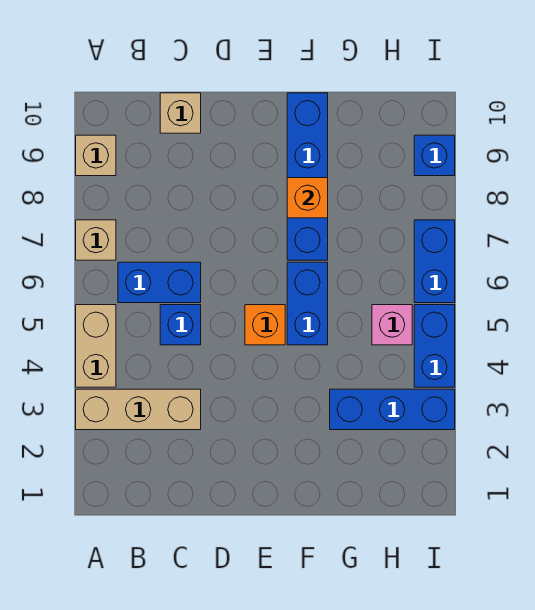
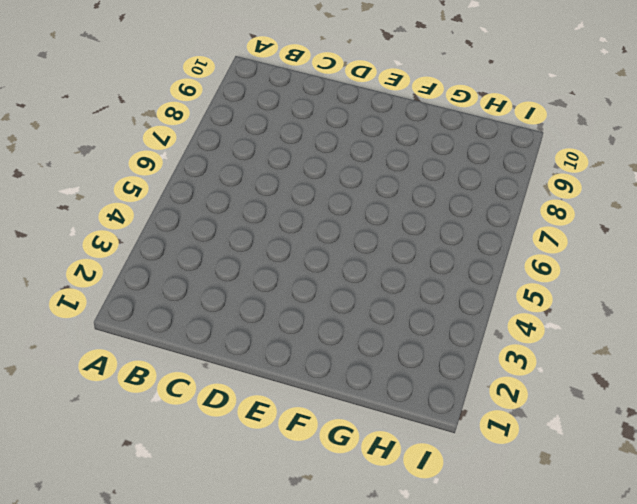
none -> tan brick A3:C3 level 1
none -> tan brick A4:A5 level 1
none -> tan brick A7 level 1

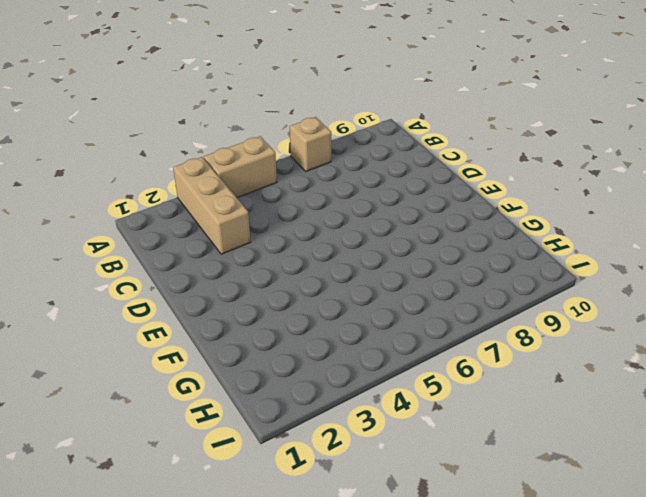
none -> tan brick A9 level 1
none -> blue brick B6:C6 level 1
none -> blue brick C5 level 1

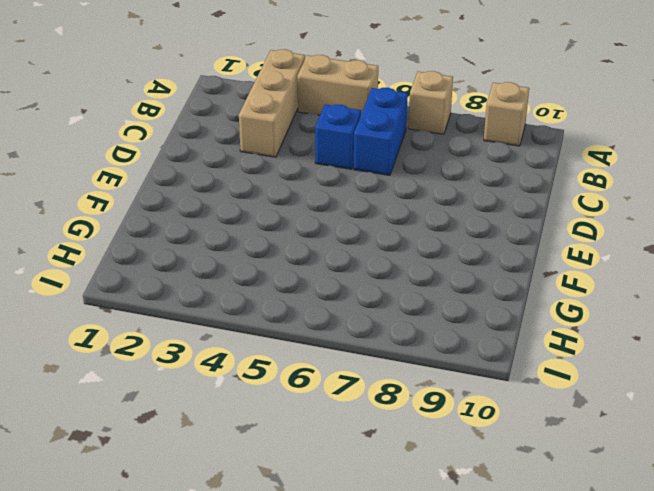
none -> tan brick C10 level 1
none -> orange brick E5 level 1
none -> blue brick F5:F6 level 1

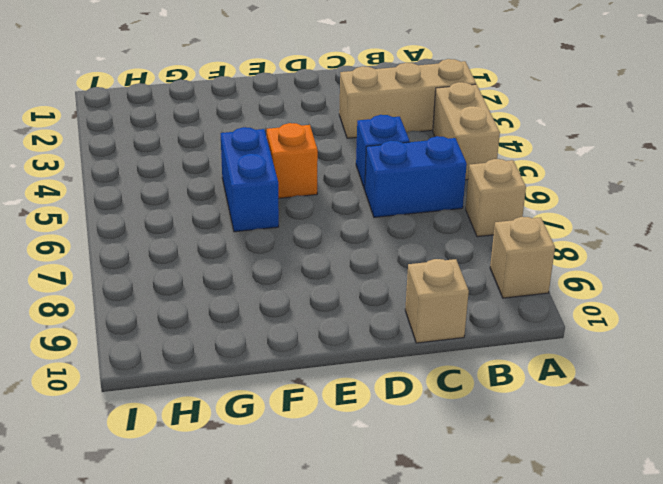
none -> blue brick F7:F10 level 1
none -> blue brick G3:I3 level 1
none -> pink brick H5 level 1

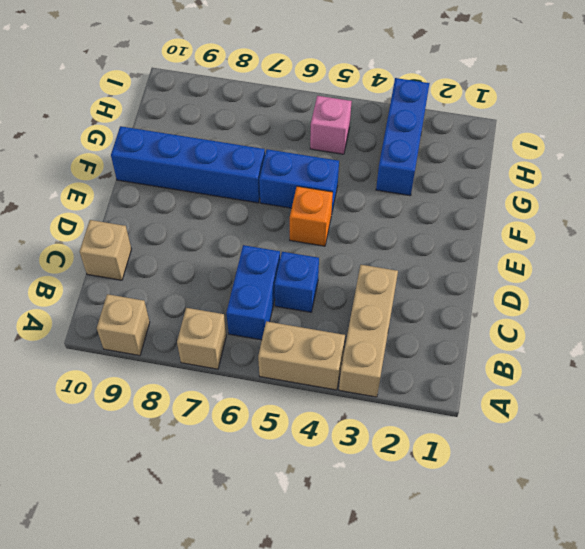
none -> blue brick I4:I5 level 1
none -> blue brick I6:I7 level 1
none -> blue brick I9 level 1

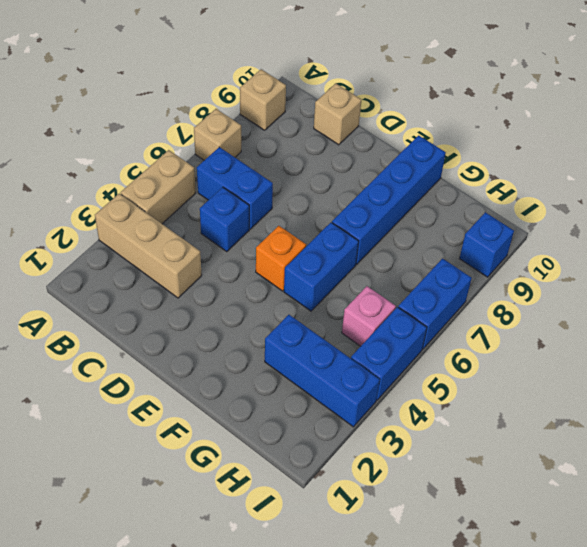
none -> orange brick F8 level 2

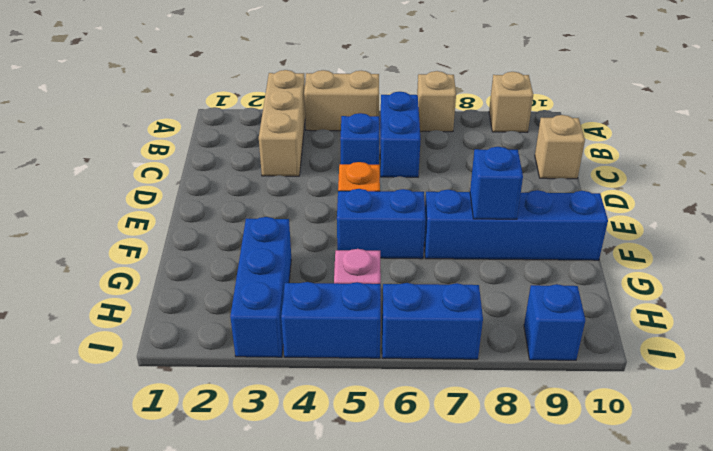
blue brick F8 level 2 -> orange brick F8 level 2

